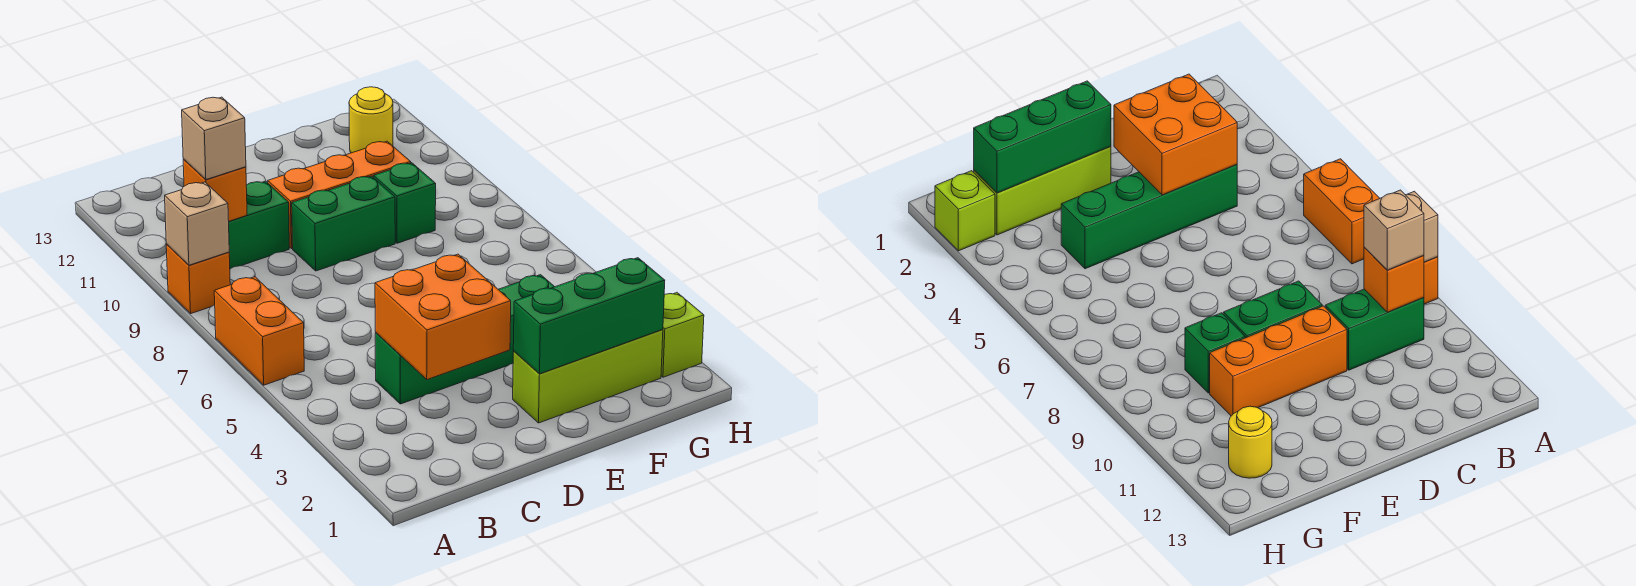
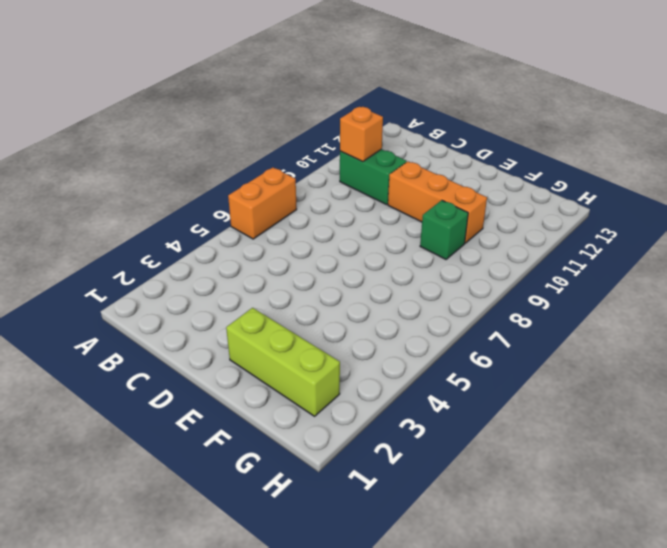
none -> orange brick A9 level 1
none -> green brick C4:F4 level 1
none -> green brick D9:E9 level 1

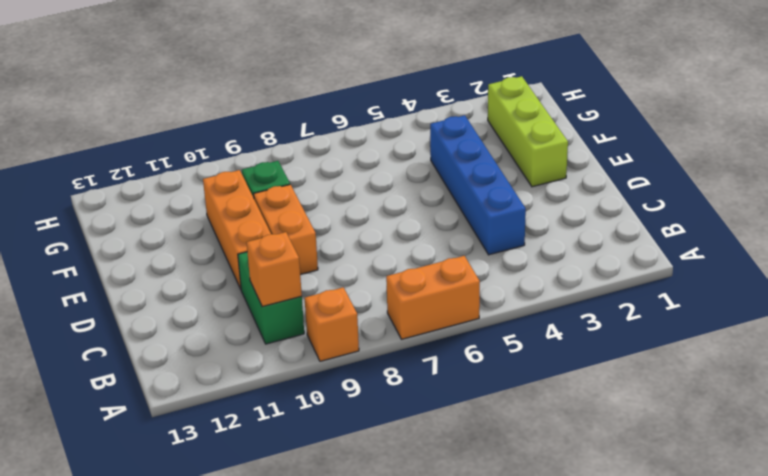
blue brick C4:F4 level 1 -> green brick C4:F4 level 1
orange brick D9:E9 level 1 -> green brick D9:E9 level 1
none -> yellow round brick G12 level 1
none -> lime brick H2 level 1
none -> tan brick A9 level 2

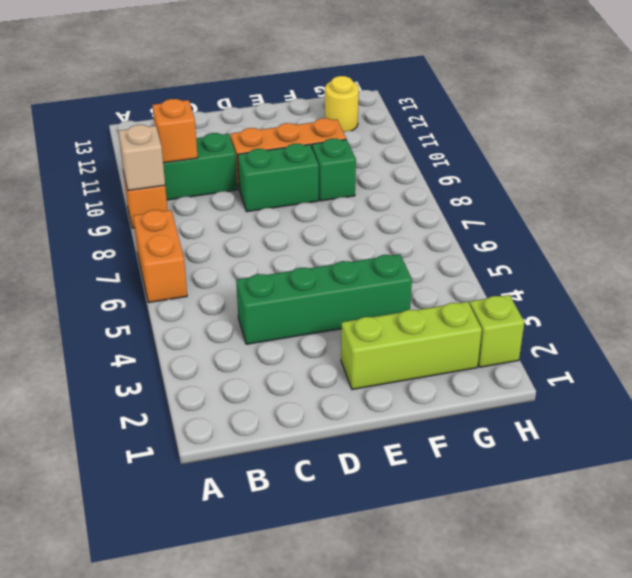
none -> orange brick C3:D4 level 2
none -> green brick E2:G2 level 2
none -> tan brick B10 level 3

